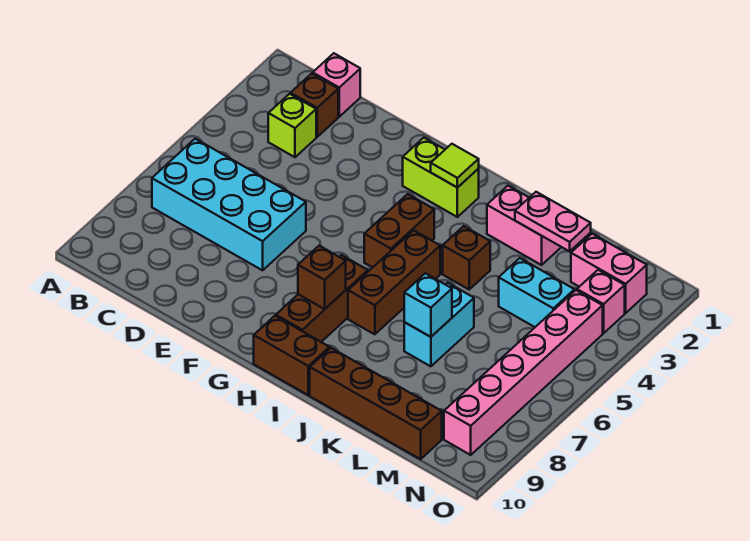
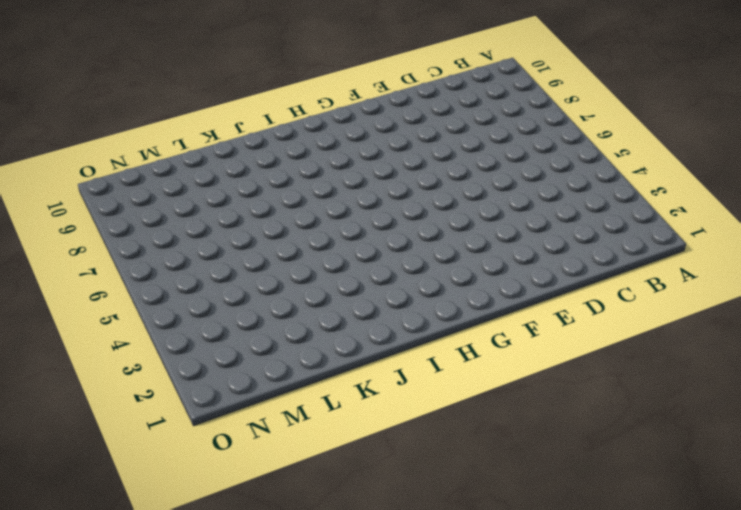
none -> cyan brick B6:E7 level 1
none -> pink brick C1 level 1
none -> brown brick C2 level 1

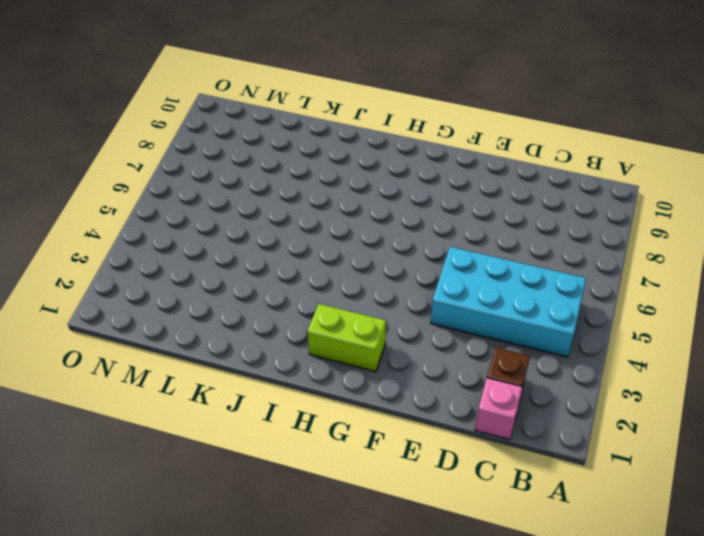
cyan brick B4:E5 level 1 -> cyan brick B6:E7 level 1
none -> lime brick C3 level 1
none -> brown brick H4:H5 level 1
none -> brown brick H7:H9 level 1

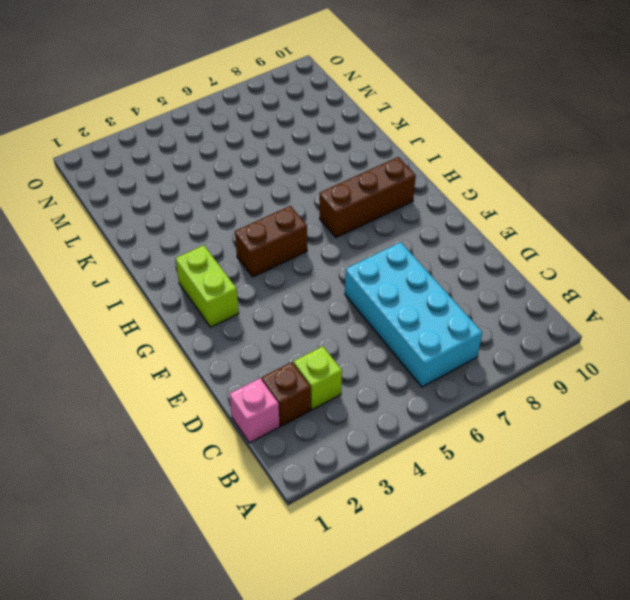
none -> brown brick H10:I10 level 1
none -> brown brick I5:I7 level 1
none -> pink brick J2:K2 level 1

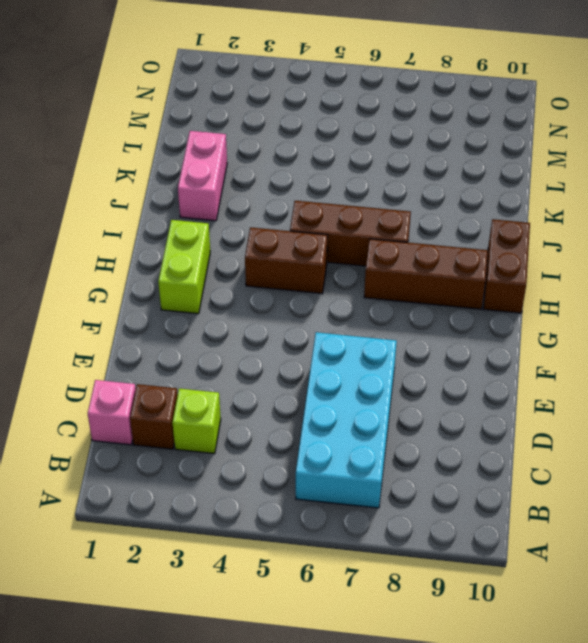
none -> brown brick J4 level 1
none -> brown brick J10:M10 level 1
none -> cyan brick K6:K7 level 1

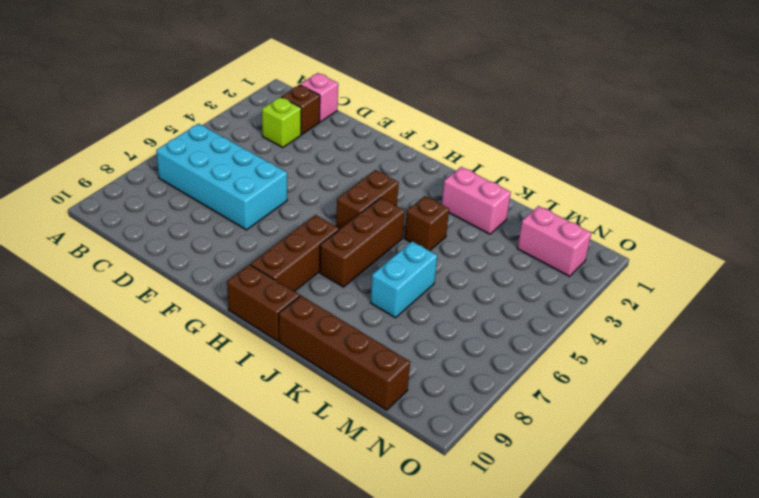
none -> lime brick G2:H2 level 1
none -> cyan brick L4:M4 level 1
none -> pink brick N3 level 1

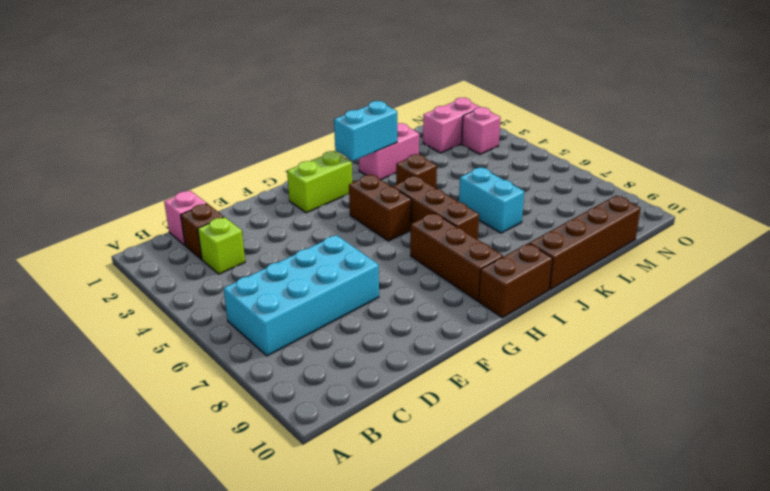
cyan brick I2:J2 level 2 -> cyan brick L4:M4 level 1
none -> pink brick N4:N9 level 1
none -> lime tile H2 level 2
none -> brown brick H8 level 2

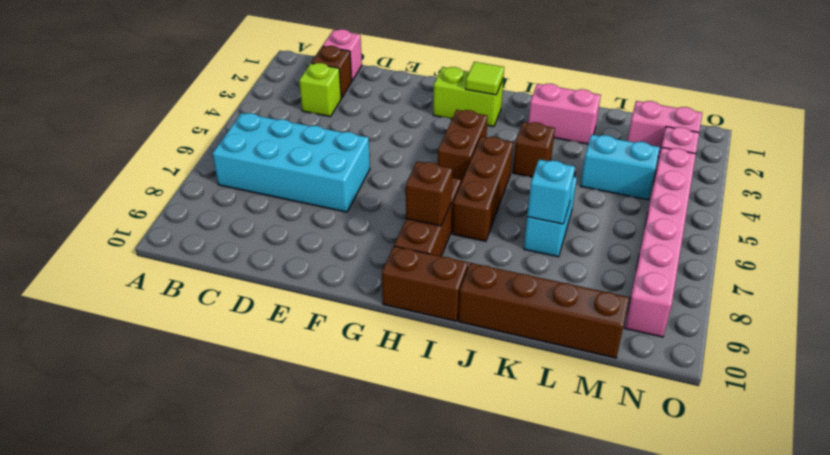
none -> pink plate K2:L2 level 2

